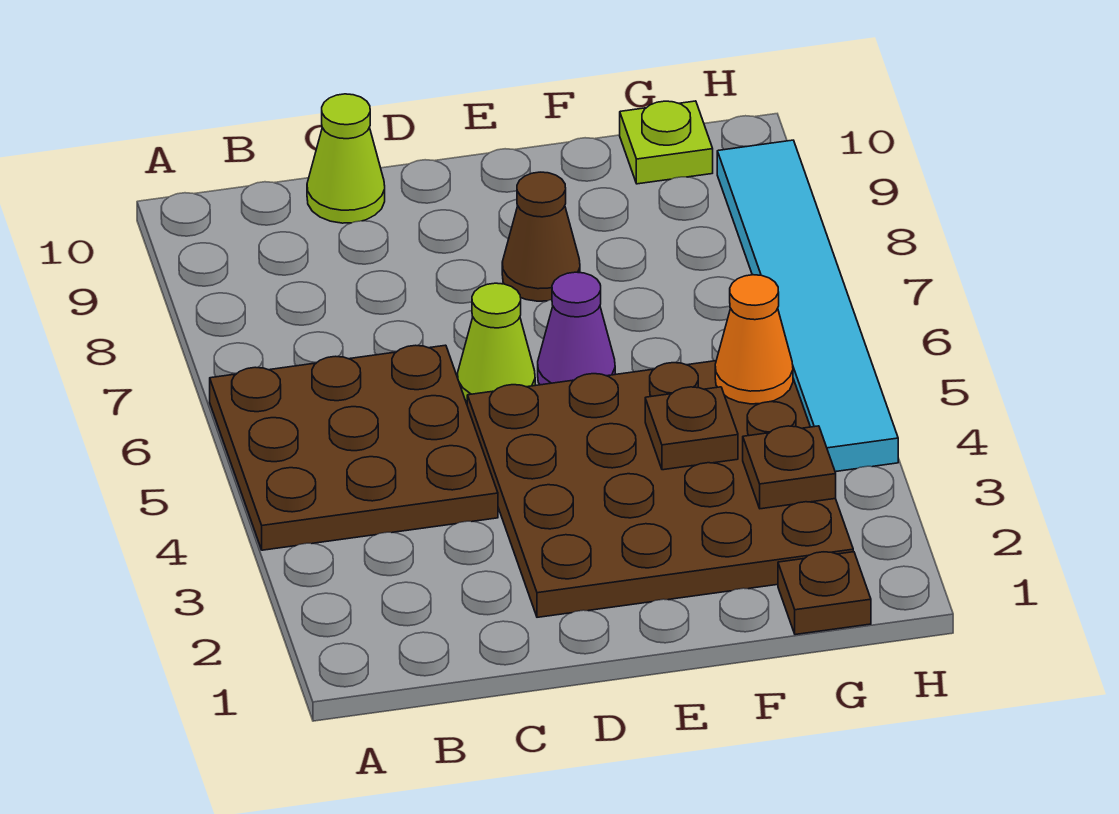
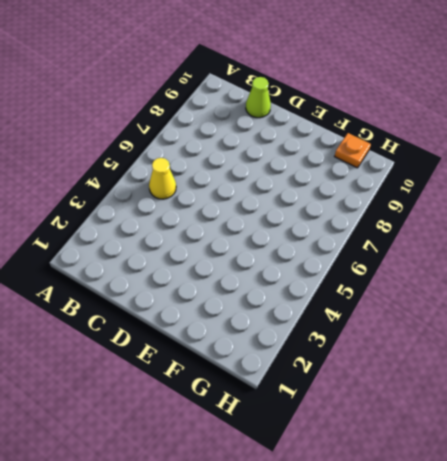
yellow cone B5 level 1 -> brown plate A4:C6 level 1
orange plate G10 level 1 -> lime plate G10 level 1
none -> brown plate D2:G5 level 1
none -> lime cone D6 level 1
none -> purple cone E6 level 1

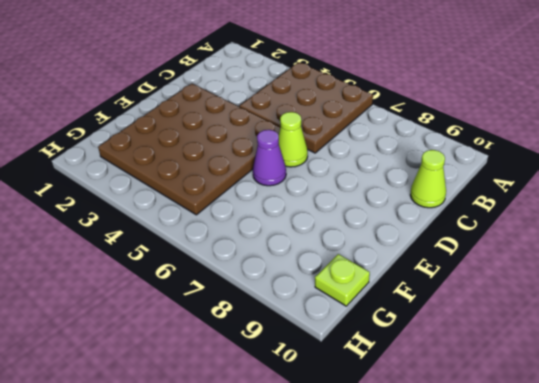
none -> brown cone E8 level 1
none -> brown plate G1 level 1
none -> cyan tile H4:H9 level 1

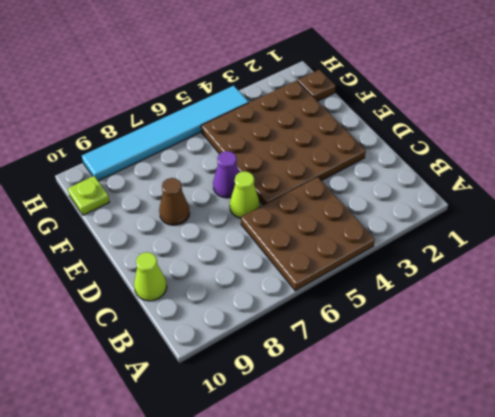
none -> brown plate F4 level 2
none -> brown plate G3 level 2
none -> orange cone G5 level 2

